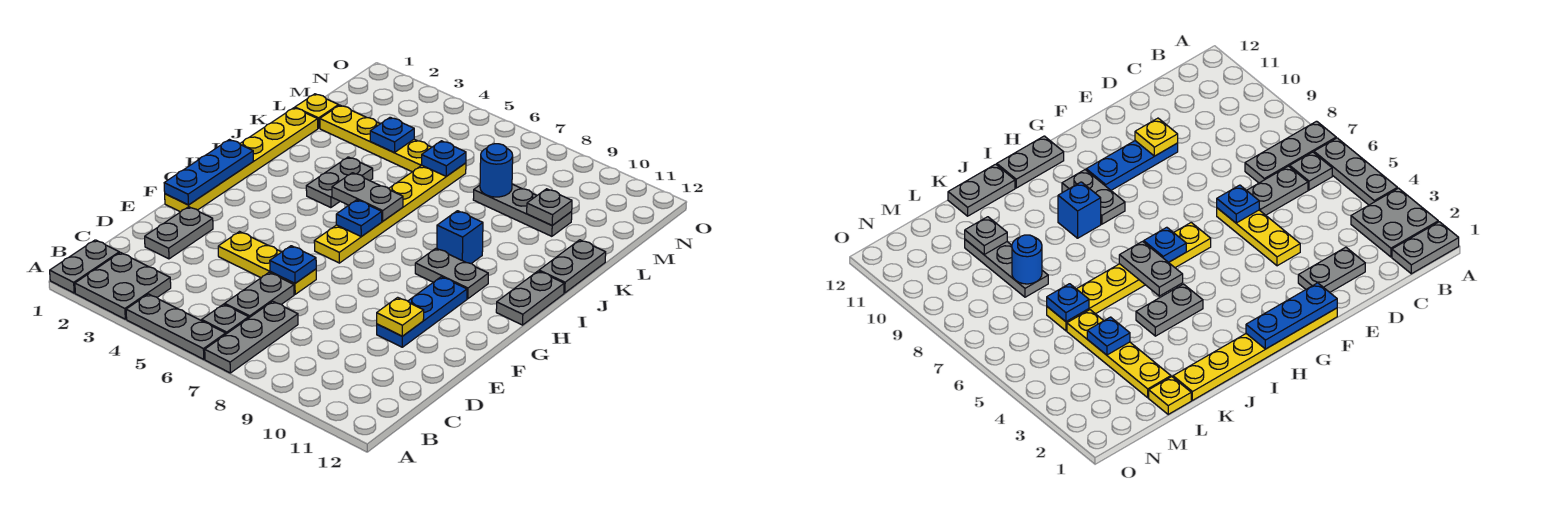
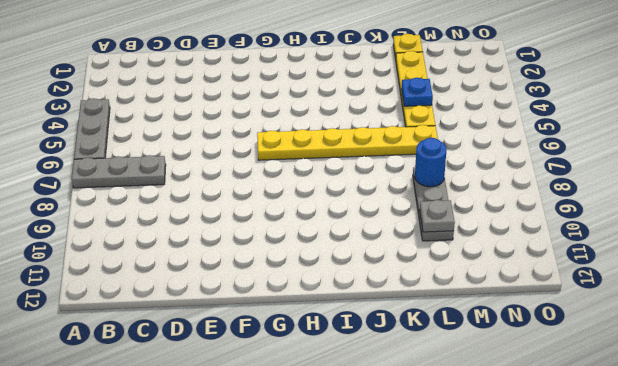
none -> grey plate A1:B1 level 1
none -> grey plate A2:B3 level 1
none -> grey plate B6 level 1

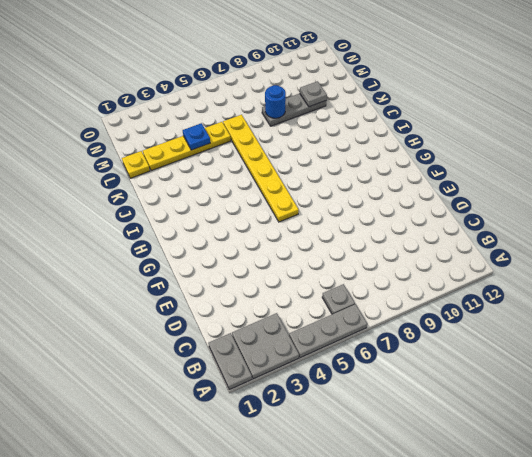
none -> grey plate A7:C7 level 1
none -> grey plate C6:D6 level 1
none -> grey plate D2:E2 level 1

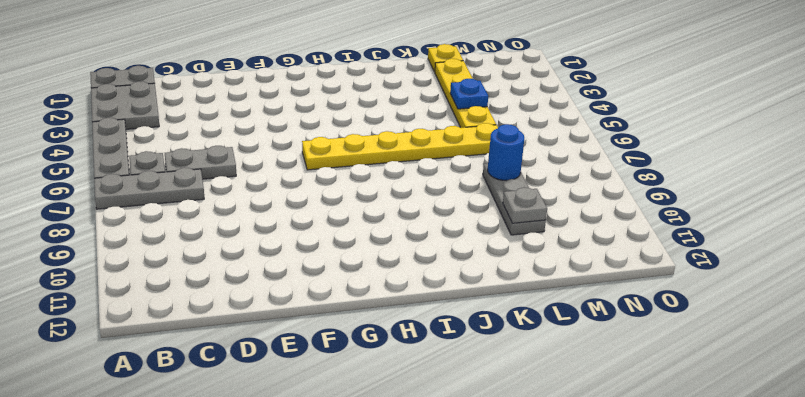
none -> grey plate D2:E2 level 1
none -> yellow plate E4:E6 level 1
none -> blue plate E10:G10 level 1

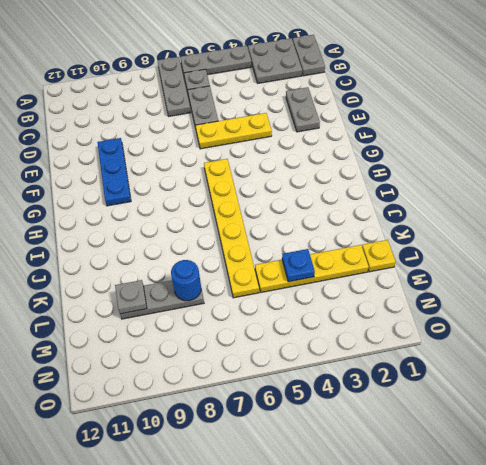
none -> yellow plate F1:K1 level 1
none -> grey plate H9:H10 level 1
none -> grey plate H12:I12 level 1

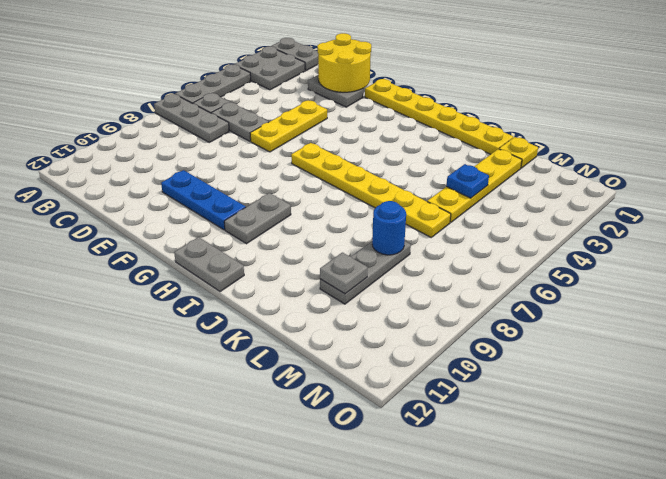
yellow round brick D1:E2 level 2 -> none
none -> grey plate I4:J4 level 1
none -> blue brick I9 level 1
none -> grey plate J12:K12 level 1

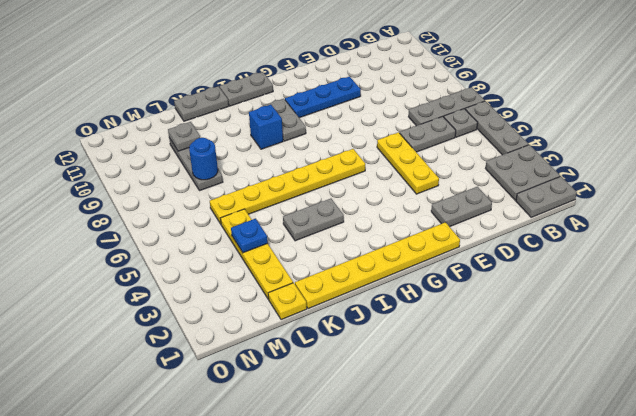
none -> blue plate E6 level 2
none -> yellow plate E10 level 2
none -> blue plate F1:H1 level 2

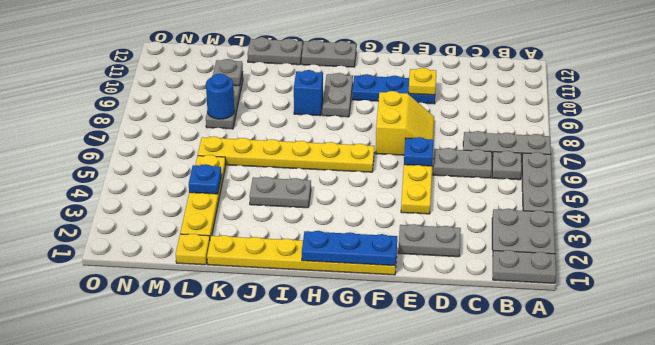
yellow slope E7:F8 level 1 top F -> none
none -> blue plate H6 level 2
none -> grey plate I5:I6 level 2
none -> blue plate L6 level 2

